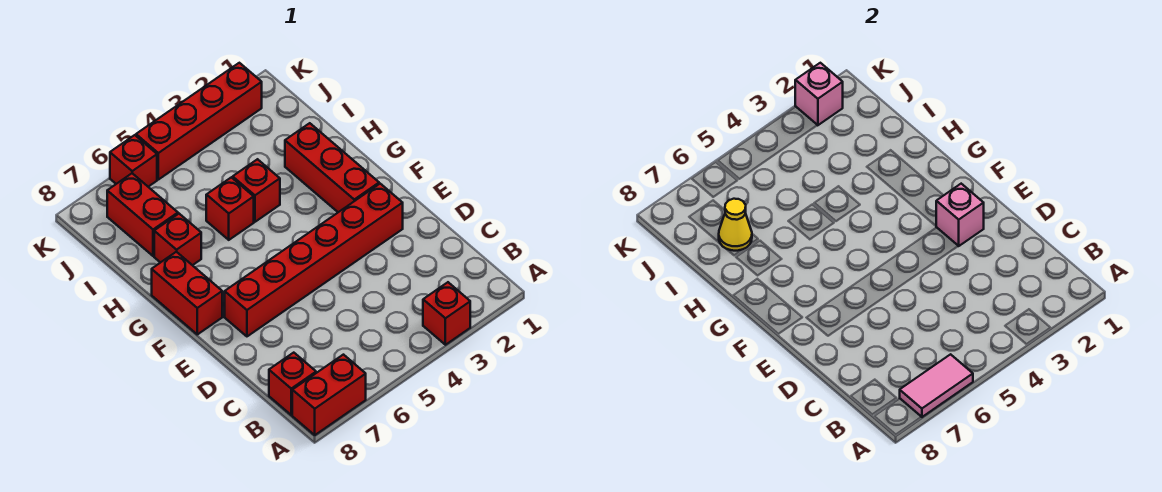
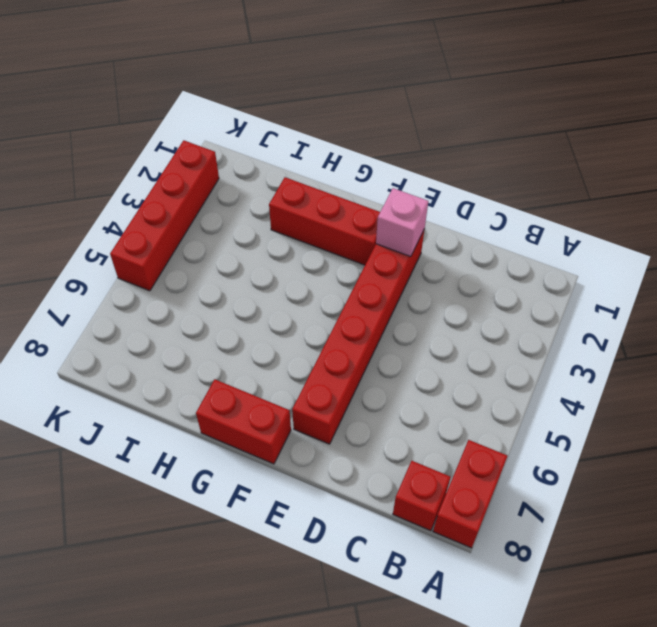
none -> red brick A3 level 1
none -> red brick H4 level 1
none -> red brick H5 level 1

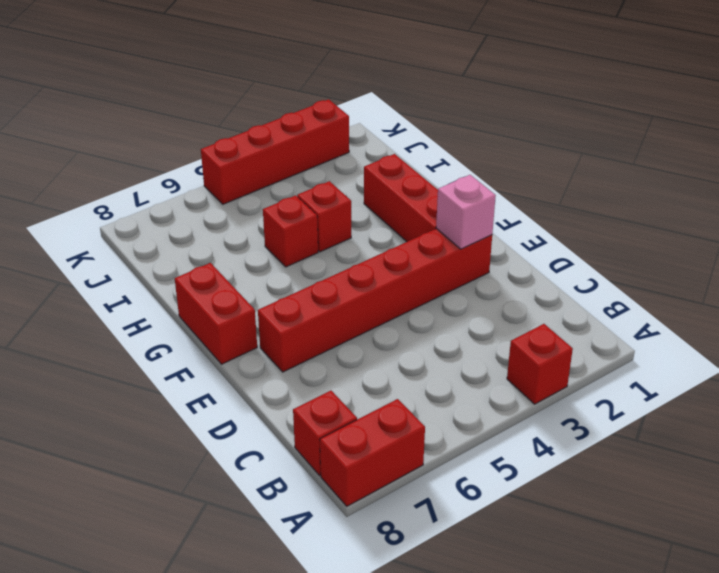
none -> red brick H7 level 1
none -> red brick I7:J7 level 1
none -> red brick K6 level 1

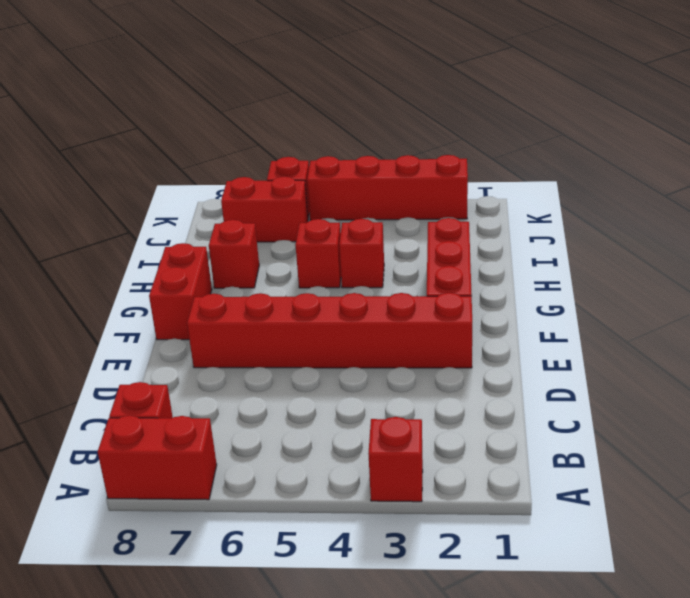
red brick J6:J7 level 1 -> red brick I7:J7 level 1
none -> pink tile A6:A7 level 2
none -> pink brick E2 level 2
none -> yellow cone I7 level 2

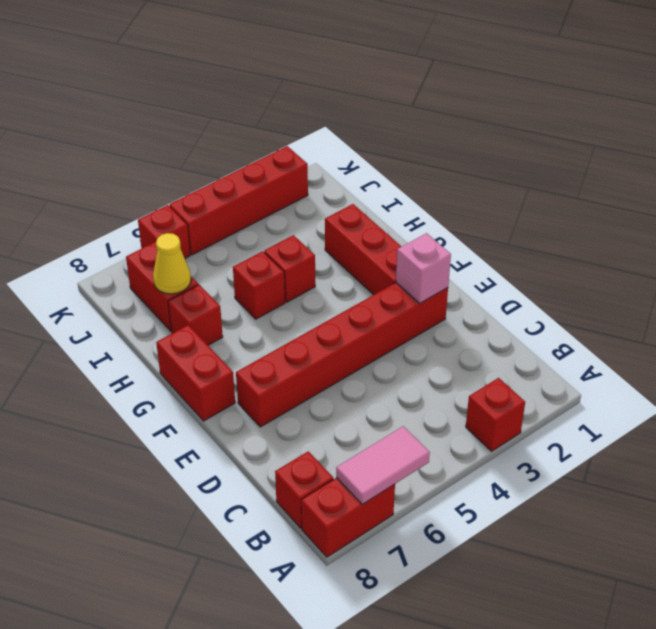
none -> pink brick K2 level 2

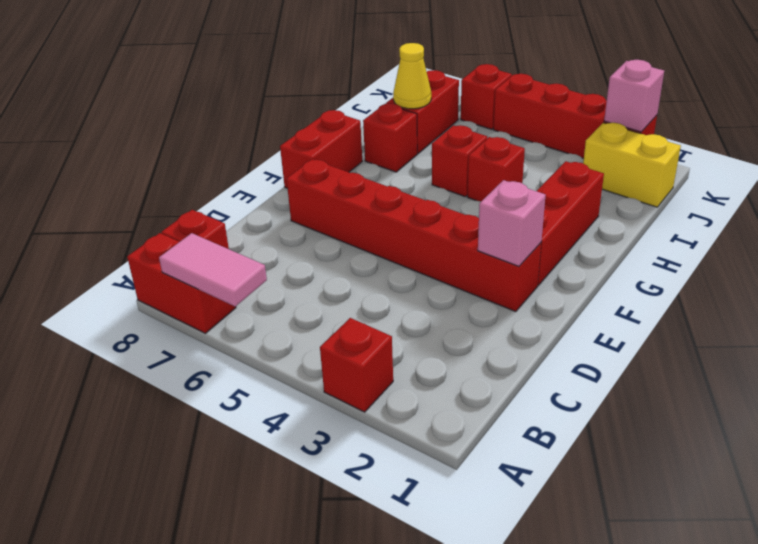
yellow brick J1:J2 level 1 -> none

